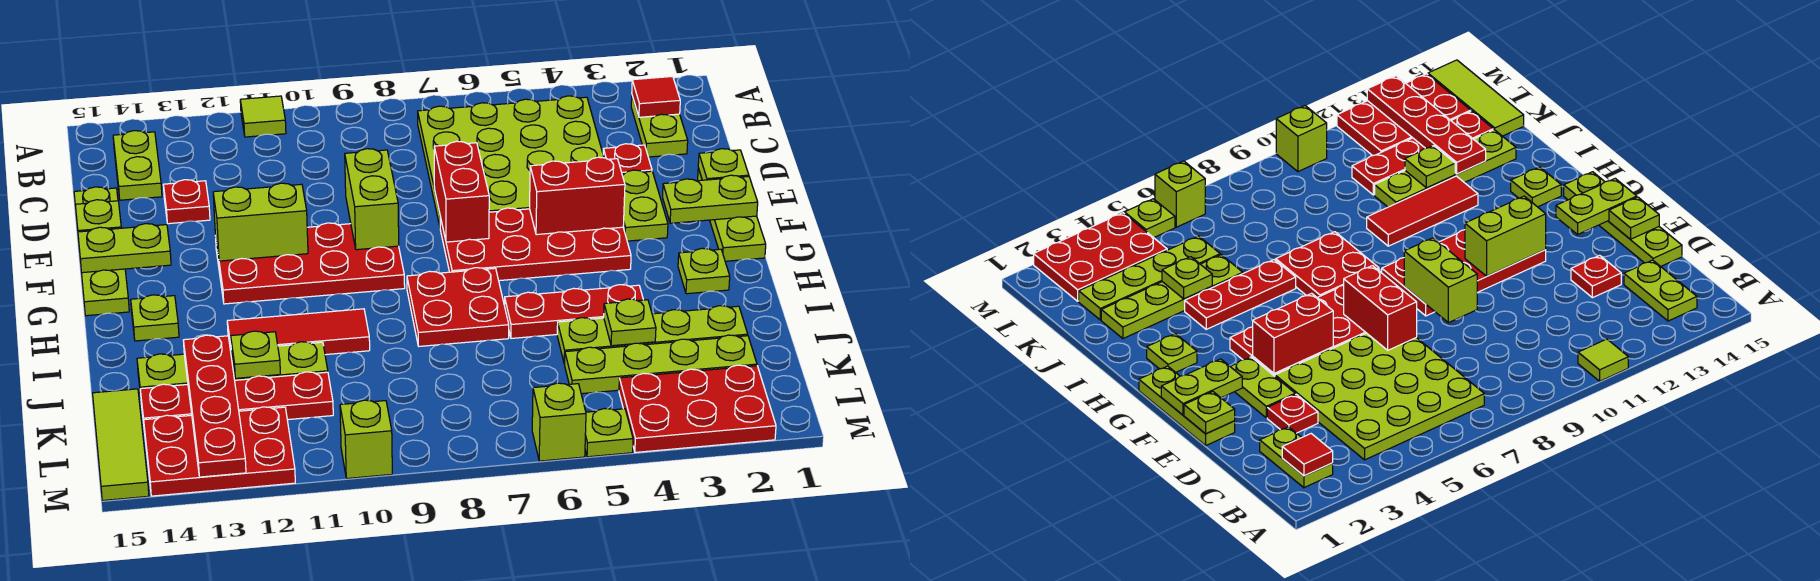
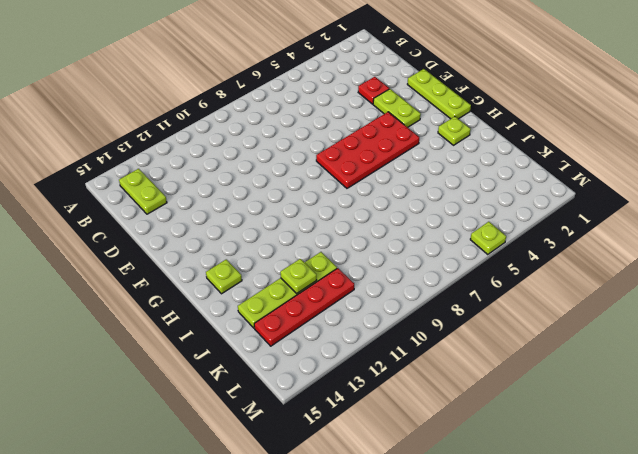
none -> lime tile A11 level 1
none -> lime plate B2:C2 level 1
none -> lime plate B4:E7 level 1
none -> red plate D13 level 1

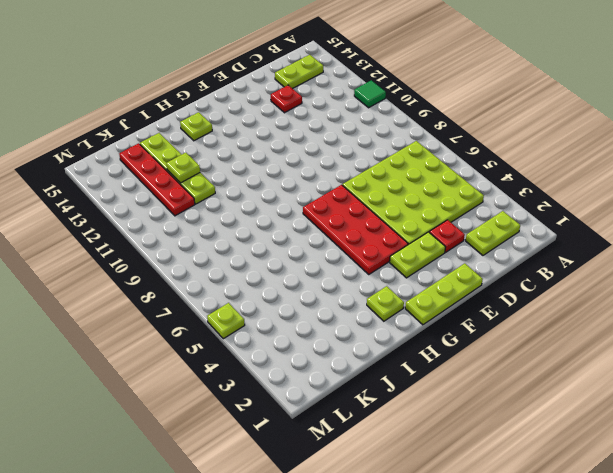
green tile A11 level 1 -> lime tile A11 level 1
none -> lime plate D15:G15 level 1
none -> red plate F9:G12 level 1
none -> red plate H7:I8 level 1
none -> red plate I4:I6 level 1

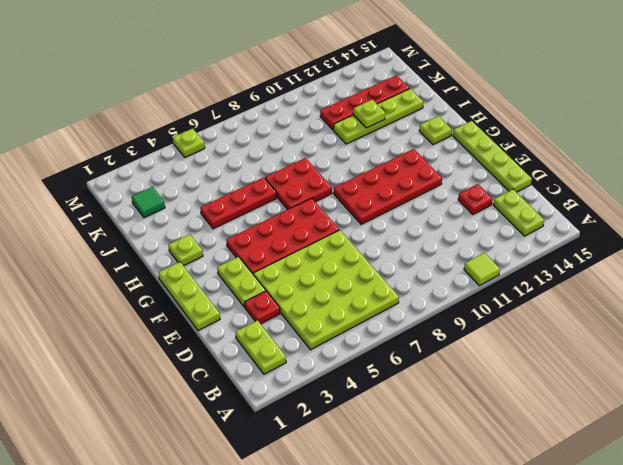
green tile K2 level 1 -> lime plate K2:K5 level 1
none -> red tile I10:I12 level 1
none -> lime plate J2:J5 level 1
none -> lime tile K15:M15 level 1
none -> red plate L2:M4 level 1

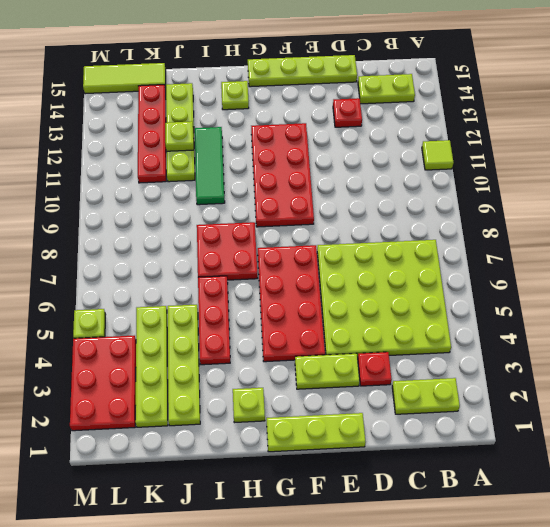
green tile I10:I12 level 1 -> red tile I10:I12 level 1
none -> red plate L12:M14 level 1
none -> lime brick M6 level 1
none -> lime brick M10 level 1
none -> red tile B2 level 2

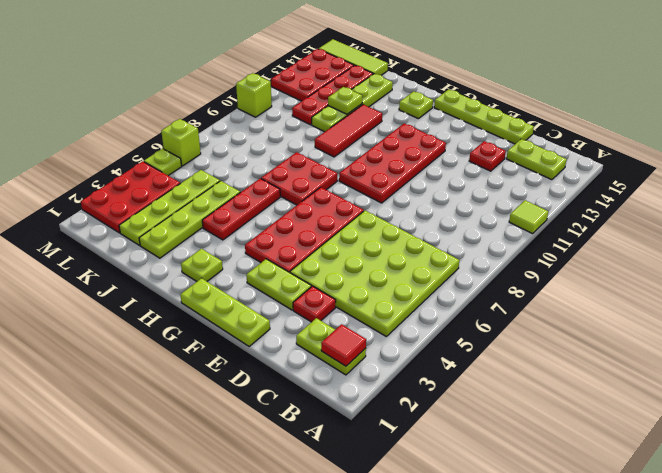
none -> lime plate E1 level 2
none -> red brick E7:F7 level 2
none -> lime brick E9:F9 level 2
none -> lime plate E15 level 2

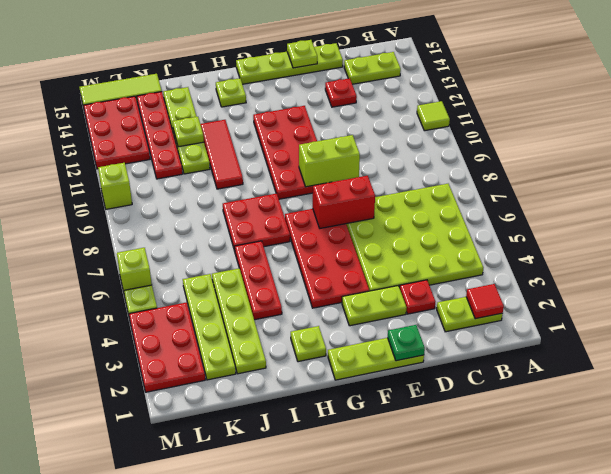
green plate E1 level 2 -> lime plate E1 level 2
none -> lime plate F1:F2 level 2
none -> red brick F4:F5 level 2
none -> lime brick F11:F12 level 2
none -> lime plate F14:F15 level 2

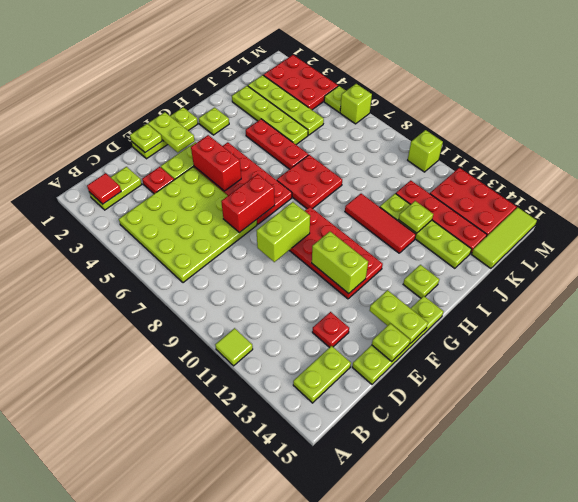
none -> lime plate J4 level 2
none -> red plate J13:M13 level 2

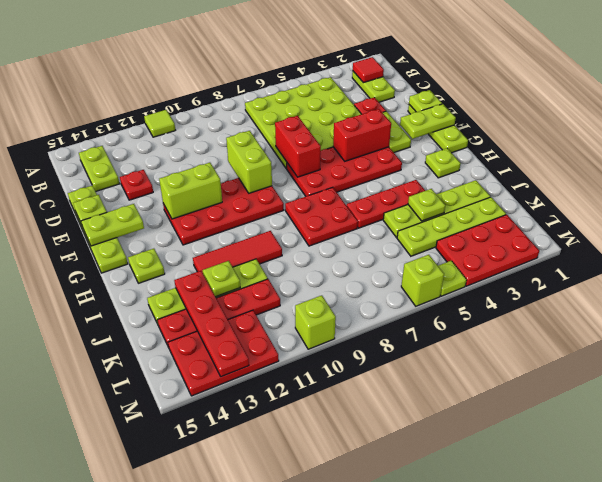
none -> lime tile K15:M15 level 1

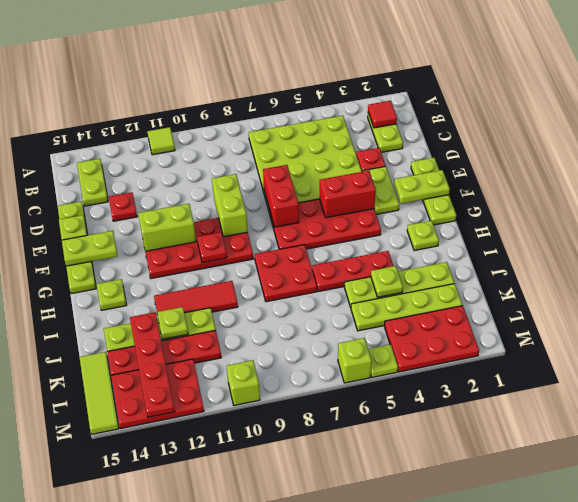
red plate G10 level 2 -> none
none -> lime plate E1 level 2

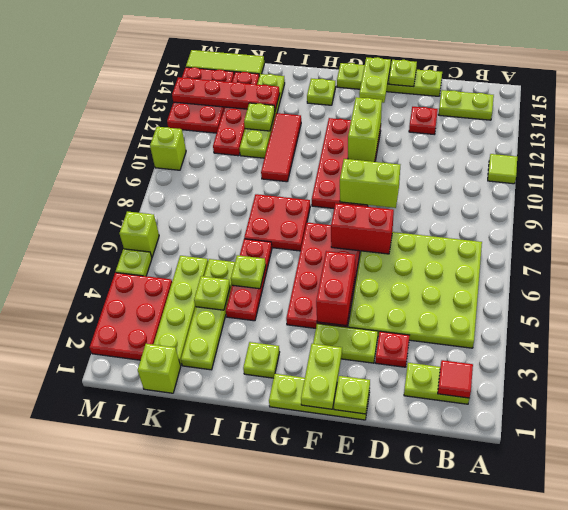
lime plate I5 level 2 -> none
lime brick K1 level 1 -> none

